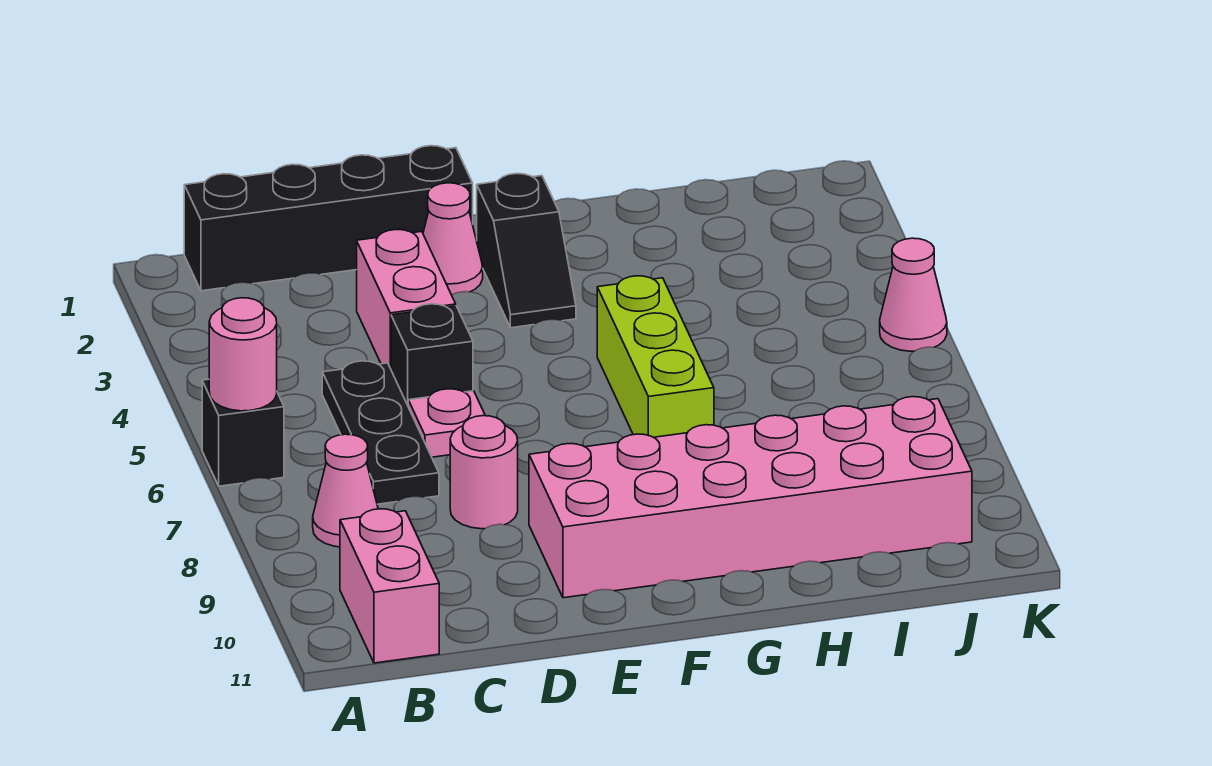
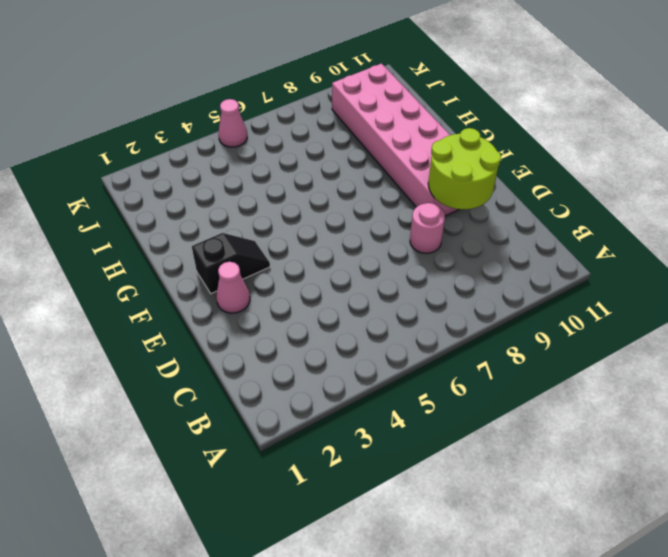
lime round brick D9:E10 level 2 -> none
none -> black brick A6 level 1
none -> black brick B1:E1 level 1
none -> pink cone B8 level 1

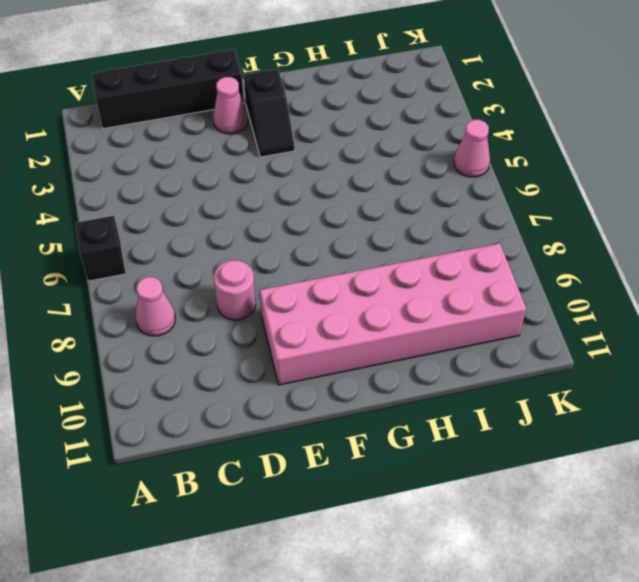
none -> pink brick B10:B11 level 1
none -> black plate C5:C7 level 1
none -> pink brick D3:D4 level 1

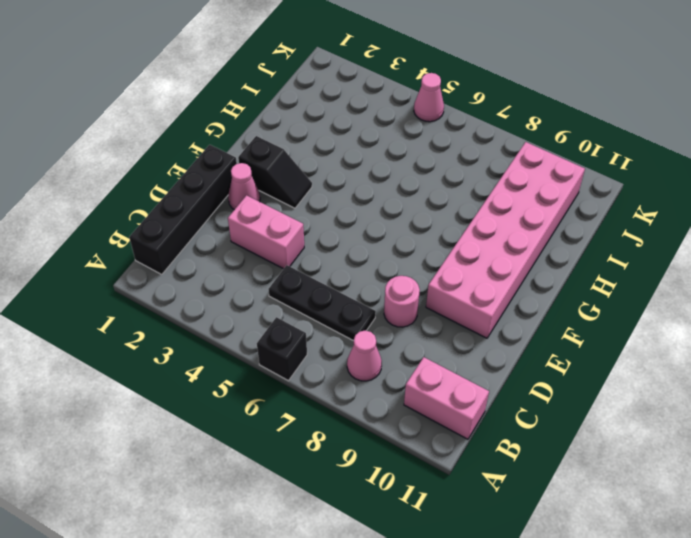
none -> black brick D5 level 1
none -> pink plate D6 level 1
none -> lime brick G5:G7 level 1

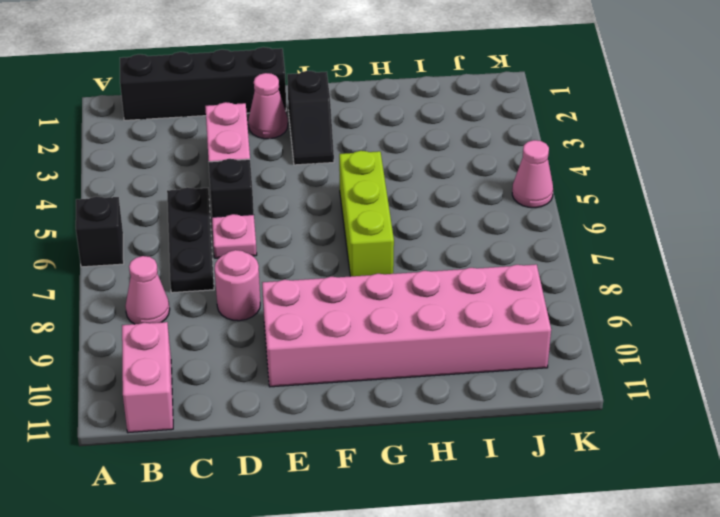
none -> pink round brick A6 level 2

